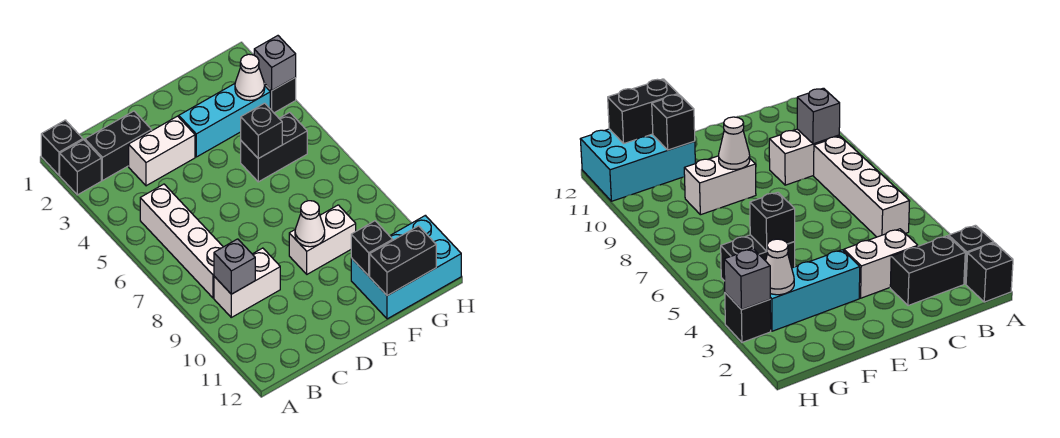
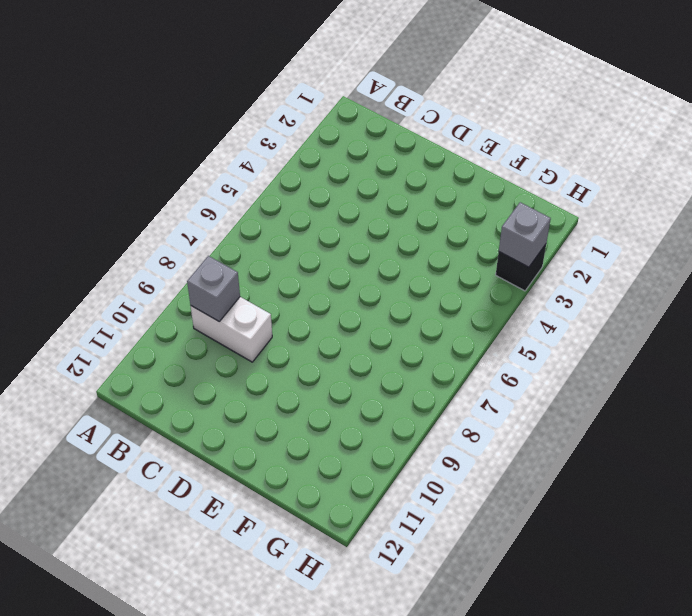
none -> black brick A1 level 1
none -> black brick A2 level 1
none -> black brick B2:C2 level 1

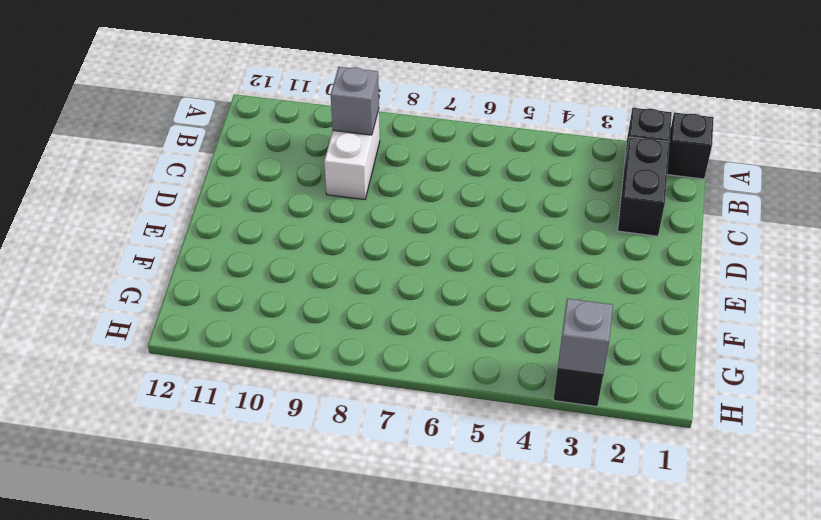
none -> white brick B5:B8 level 1
none -> white brick C3:D3 level 1
none -> cyan brick E3:G3 level 1

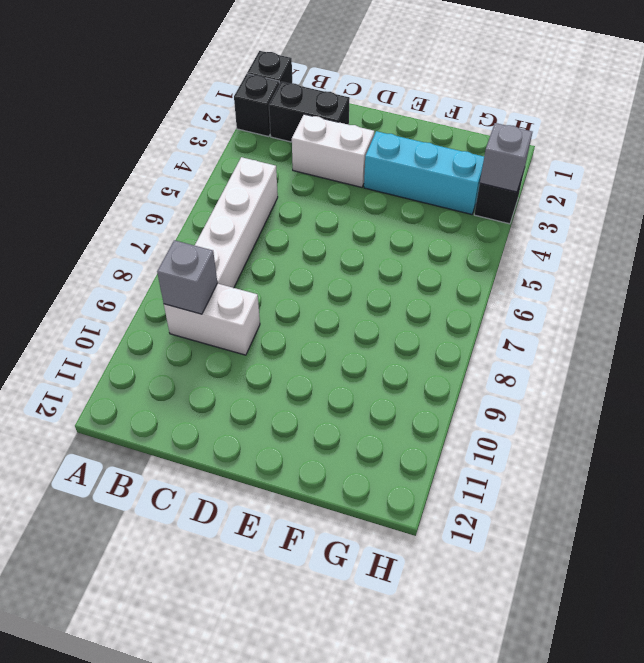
none -> white brick E9:F9 level 1
none -> black brick F5:G5 level 1
none -> cyan brick F11:H12 level 1

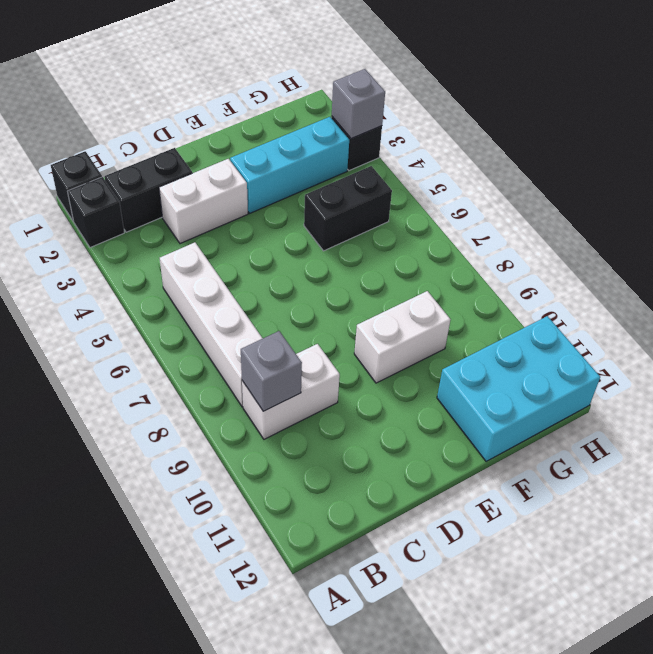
none -> white cone E9 level 2
none -> black brick F5 level 2
none -> black brick F11 level 2

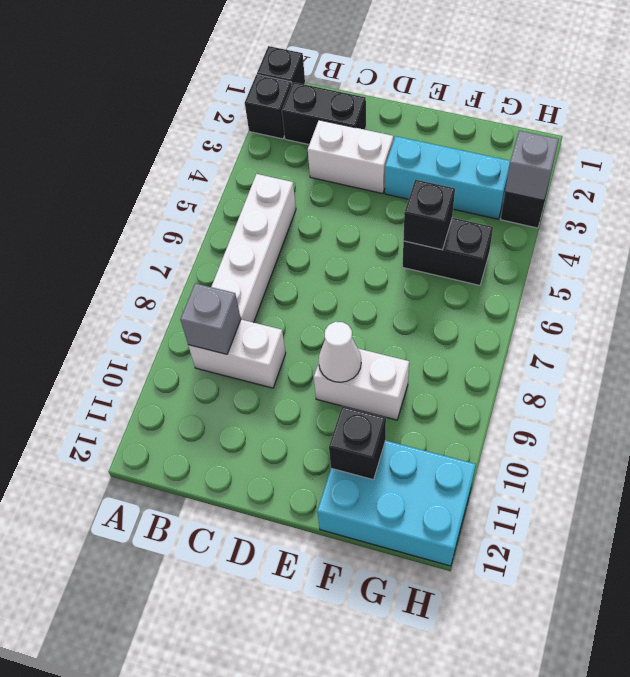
none -> black brick F12:G12 level 2
none -> white cone G3 level 2

